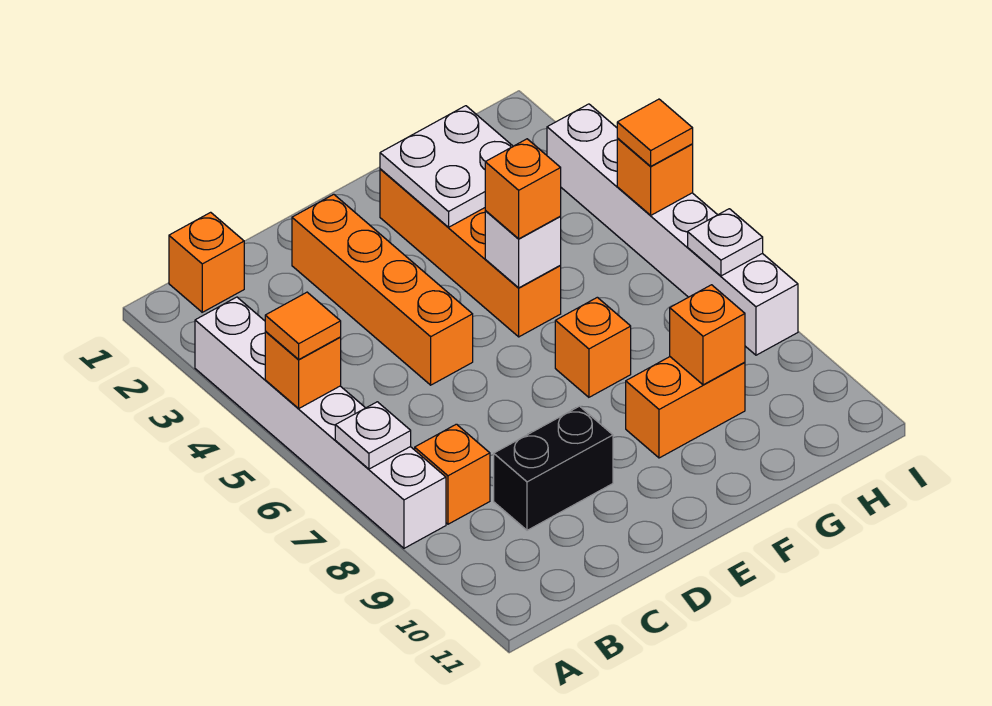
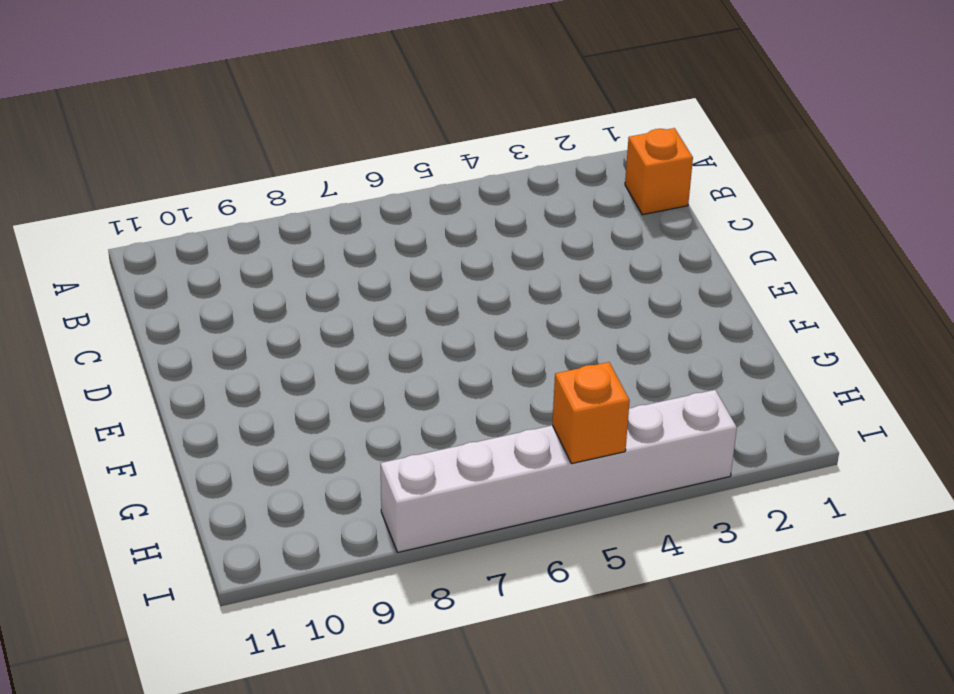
none -> white brick A3:A8 level 1
none -> orange brick B8 level 1
none -> black brick C9:D9 level 1

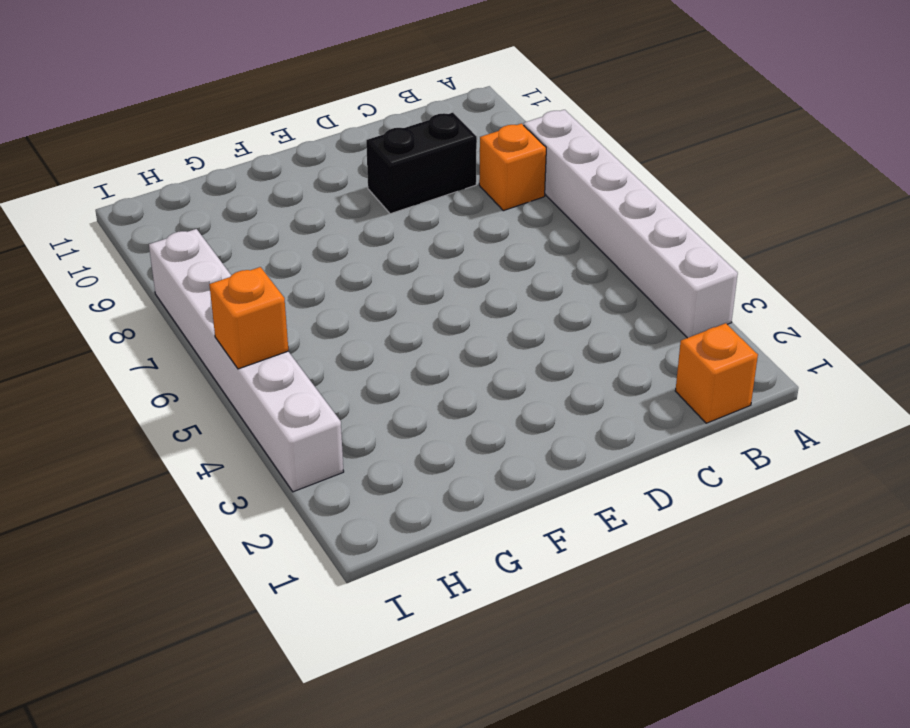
none -> orange brick D2:D5 level 1
none -> orange brick F2:F5 level 1
none -> orange brick F7 level 1

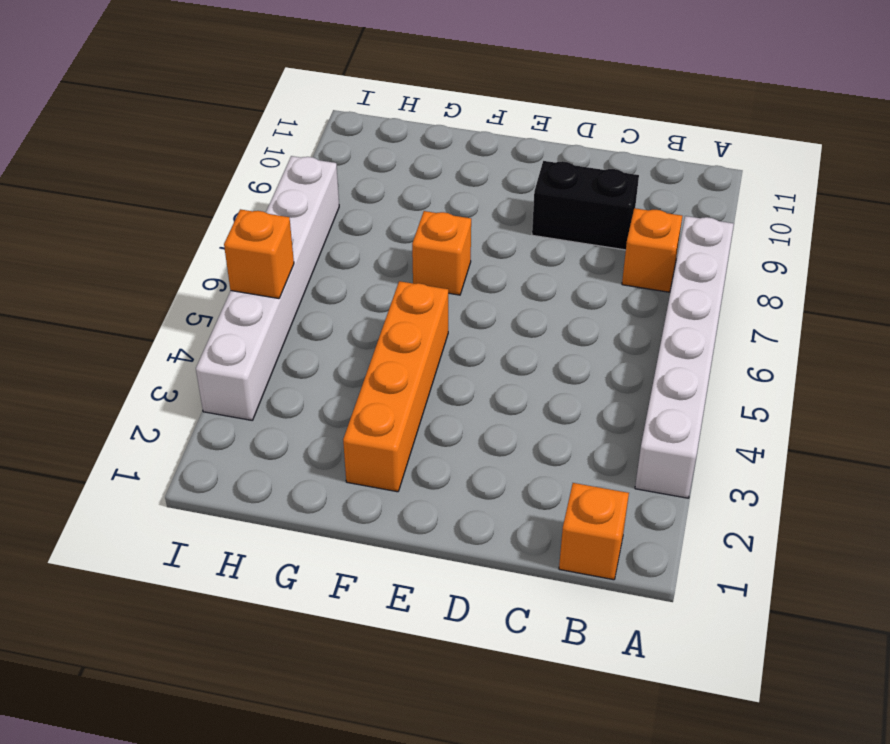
none -> orange brick D2:D5 level 1
none -> orange brick F9:G9 level 1
none -> orange brick A5 level 2

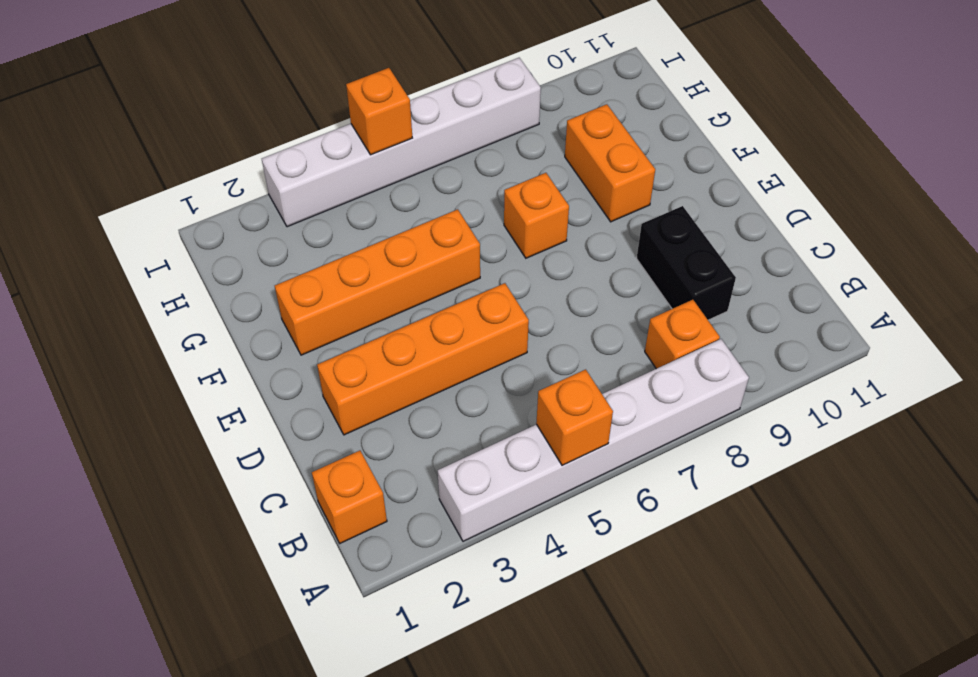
none -> white plate A7 level 2
none -> white plate F2:G3 level 2
none -> white brick F5 level 2

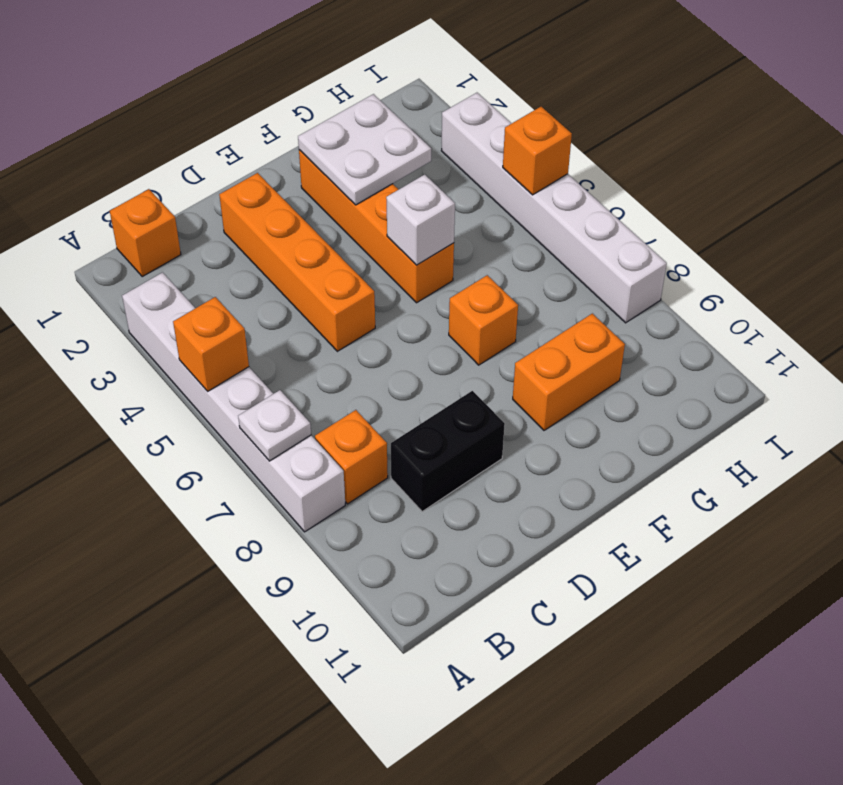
none -> orange brick G9 level 2
none -> white plate I7 level 2
none -> orange tile A5 level 3

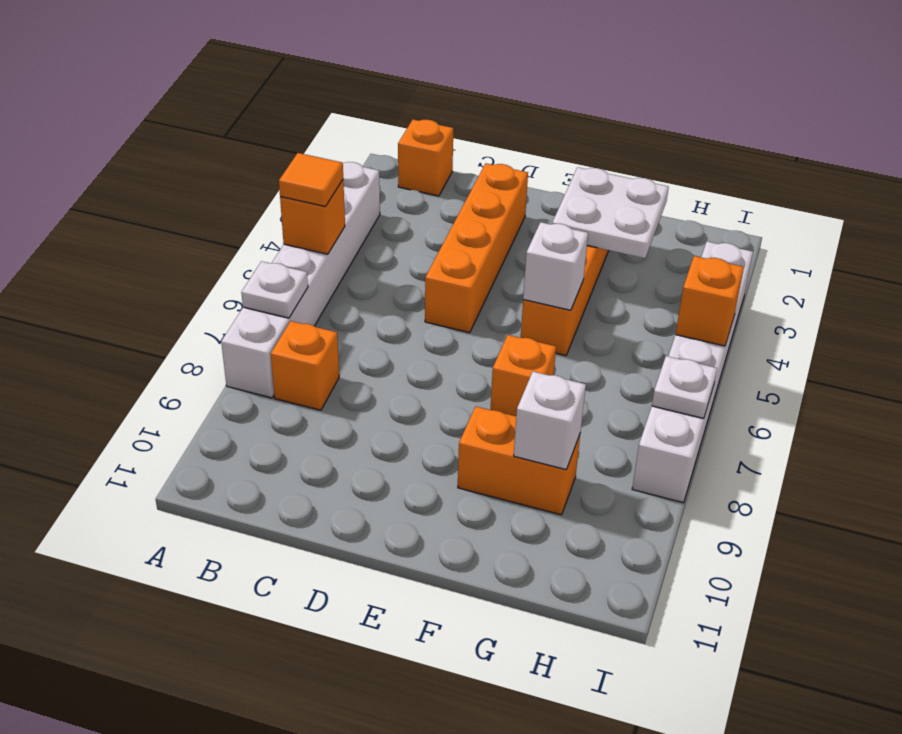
white brick G9 level 2 -> orange brick G9 level 2
none -> black brick C9:D9 level 1
none -> orange brick F5 level 3
none -> orange tile I5 level 3

